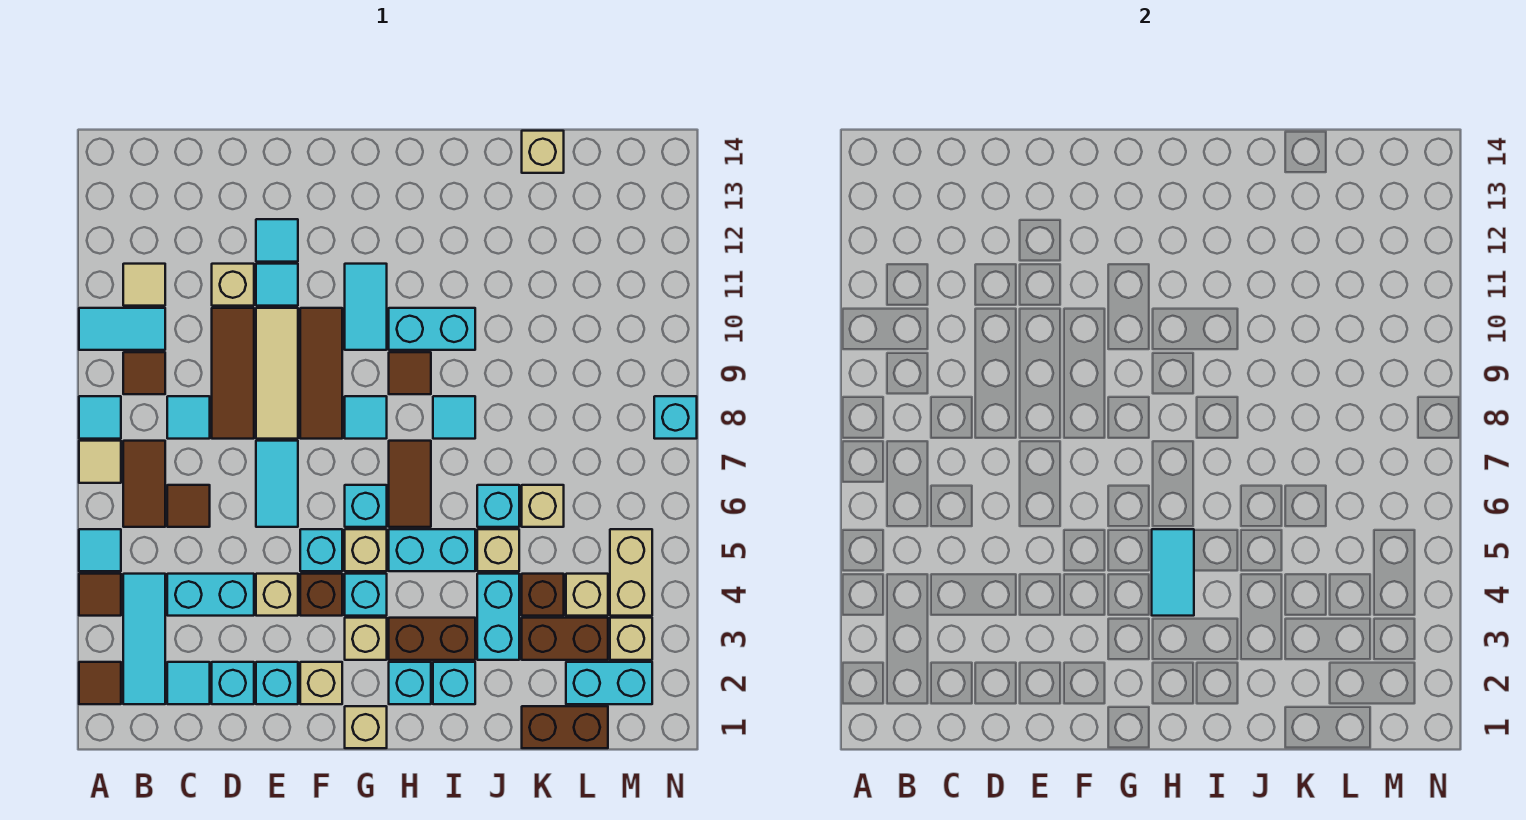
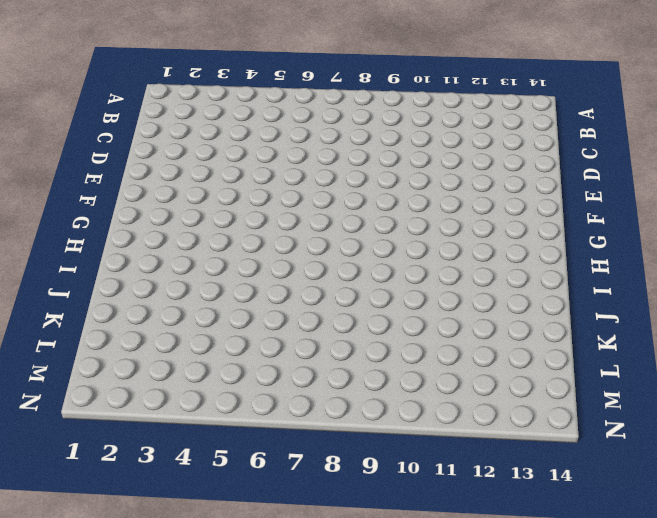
none -> brown tile A2 level 1
none -> brown tile A4 level 1
none -> cyan tile A5 level 1
none -> tan tile A7 level 1

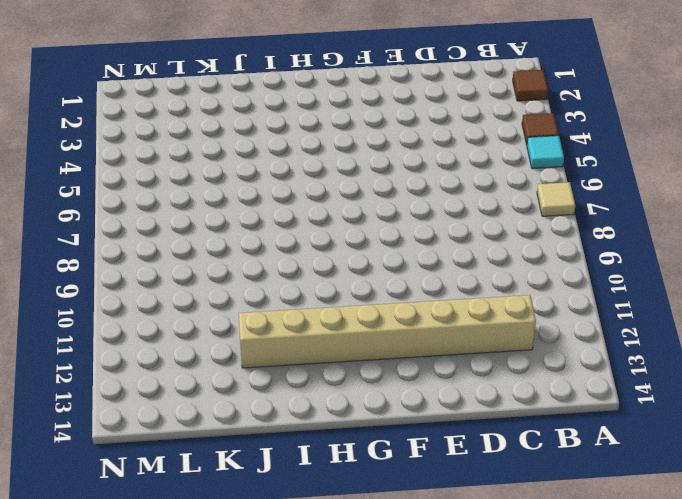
tan brick C12:J12 level 1 -> cyan tile E12 level 1
none -> cyan tile A8 level 1
none -> cyan tile A10:B10 level 1
none -> cyan tile B2:B4 level 1
none -> brown tile B6:B7 level 1

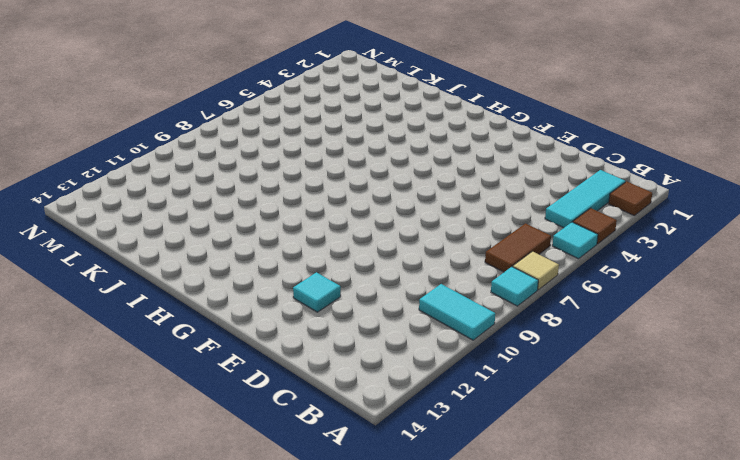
none -> brown tile B9 level 1
none -> tan tile B11 level 1
none -> cyan tile C2 level 1
none -> cyan brick C4:D4 level 1

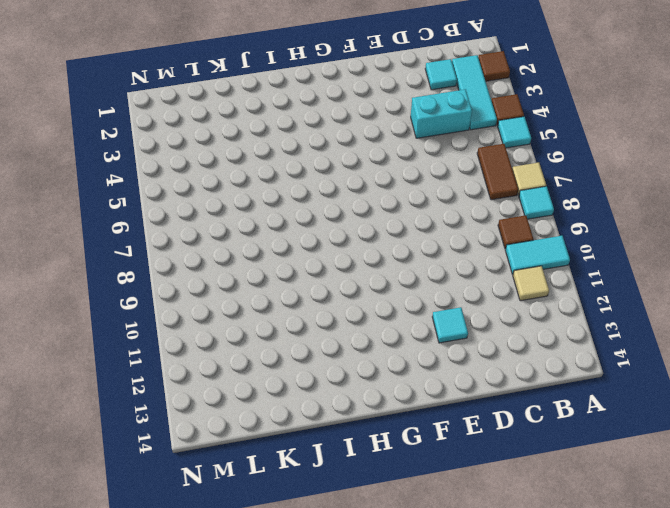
none -> brown tile C6 level 1
none -> cyan tile C8 level 1
none -> cyan brick D2 level 1
none -> brown tile D8:D10 level 1

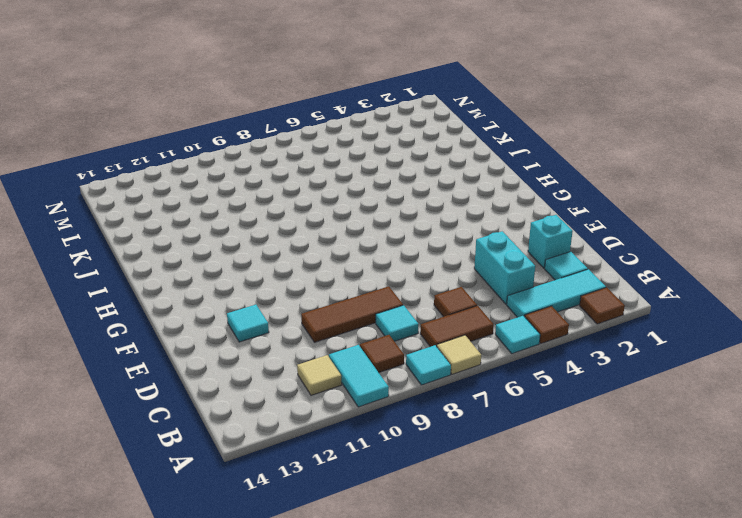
none -> tan brick D11 level 1
none -> cyan brick E2 level 1
none -> tan brick E4 level 1
none -> cyan tile E6:E7 level 1

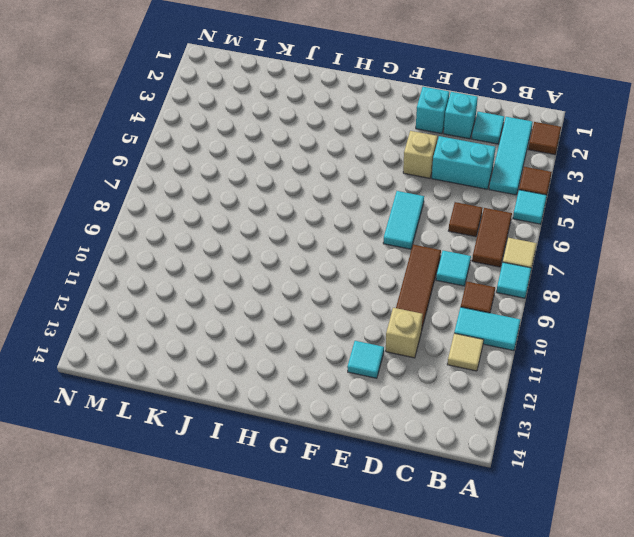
none -> tan tile E8:E10 level 1
none -> cyan tile E11 level 1
none -> tan brick F2 level 1
none -> brown brick F4 level 1

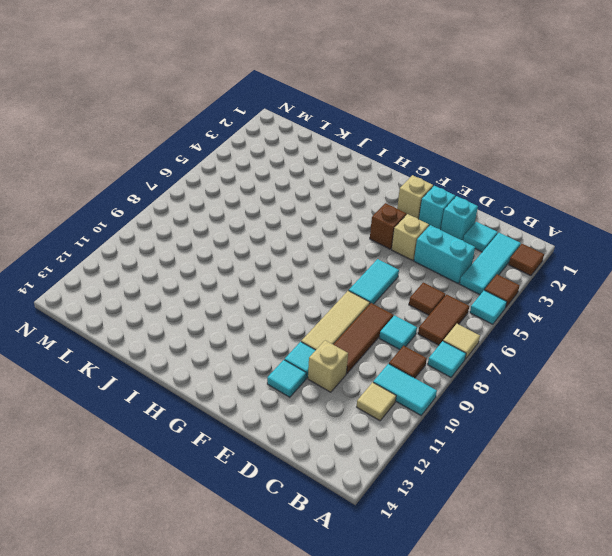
none -> cyan brick F5 level 1
none -> brown tile F8:F10 level 1
none -> tan brick G1 level 1
none -> tan brick G3 level 1

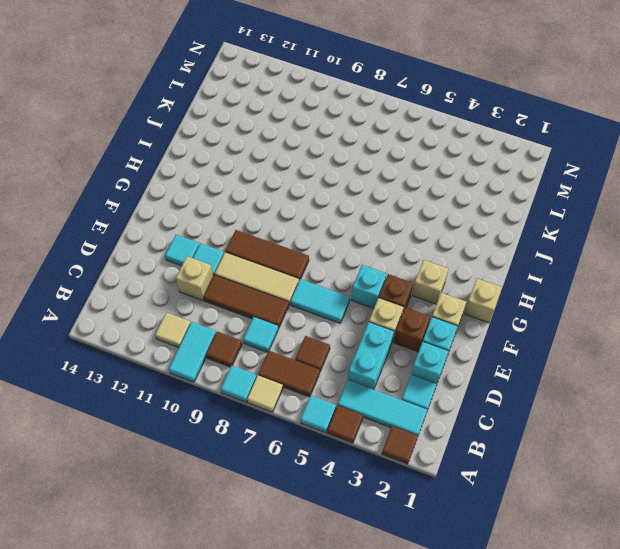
brown brick E3 level 1 -> brown brick K4 level 1
none -> cyan brick G4 level 1
none -> tan brick G5 level 1
none -> cyan brick G6 level 1
none -> cyan tile G8 level 1

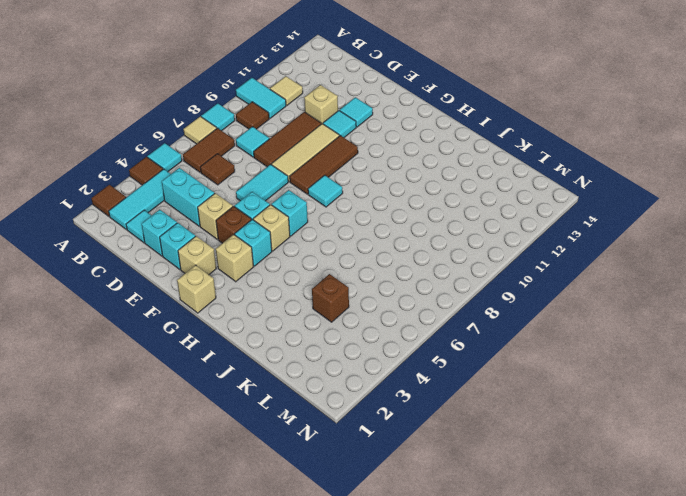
none -> cyan tile G10:G11 level 1
none -> cyan brick H2 level 1
none -> brown brick H3:I3 level 1
none -> cyan brick H5:I5 level 1

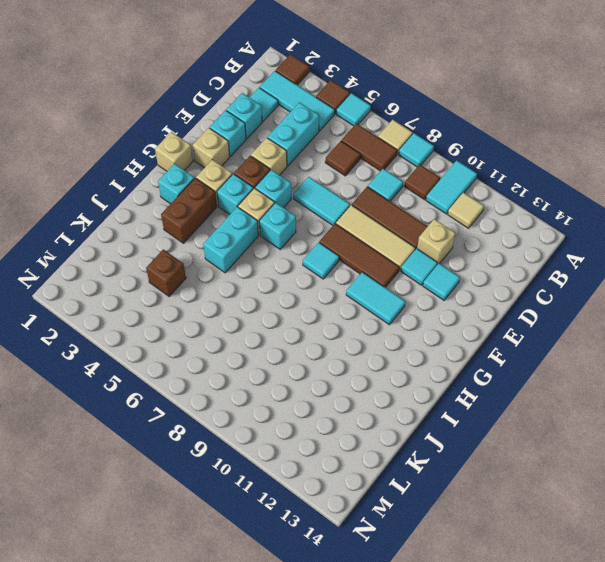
none -> brown tile H6:H7 level 1
none -> brown tile H9 level 1
none -> cyan brick H10:I10 level 1
none -> cyan brick I2 level 1

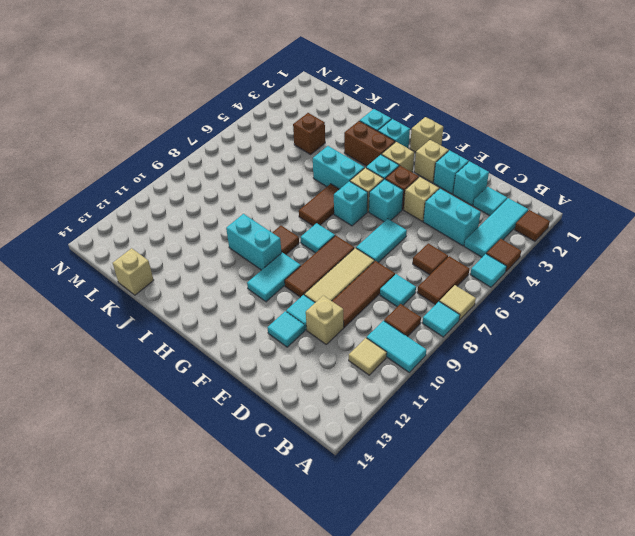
none -> cyan tile I8 level 1
none -> cyan brick J3:J4 level 1
none -> tan brick J5 level 1
none -> cyan brick J6 level 1

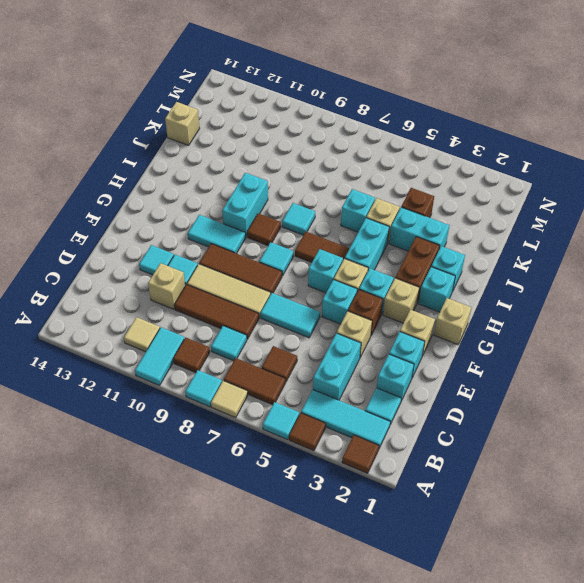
none -> brown brick K1:L1 level 1
none -> brown brick K3:L3 level 1
none -> tan brick K6 level 1
none -> cyan brick L2:M2 level 1

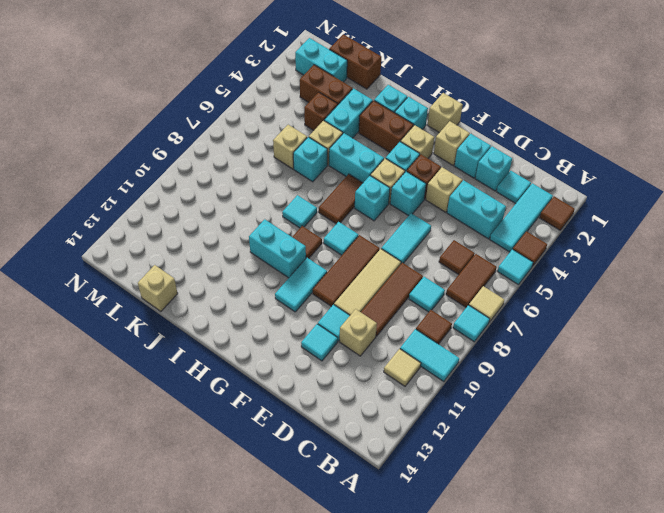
none -> tan brick L4 level 1
none -> tan brick M3 level 1
none -> tan brick M4:M5 level 1
none -> cyan brick N8 level 1

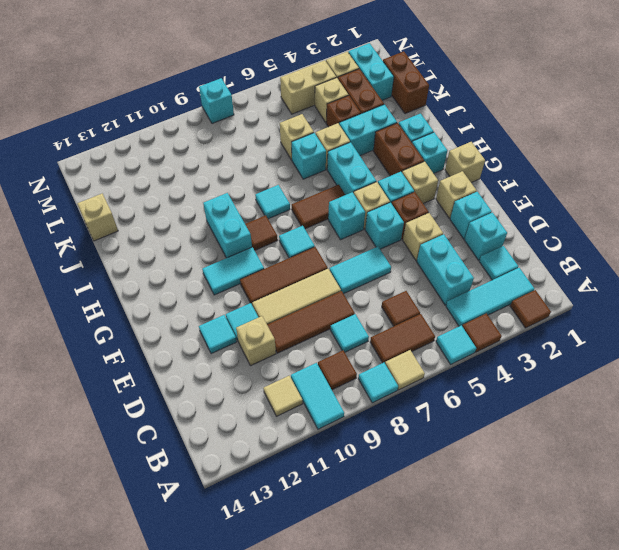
none -> cyan tile H4:H5 level 2

